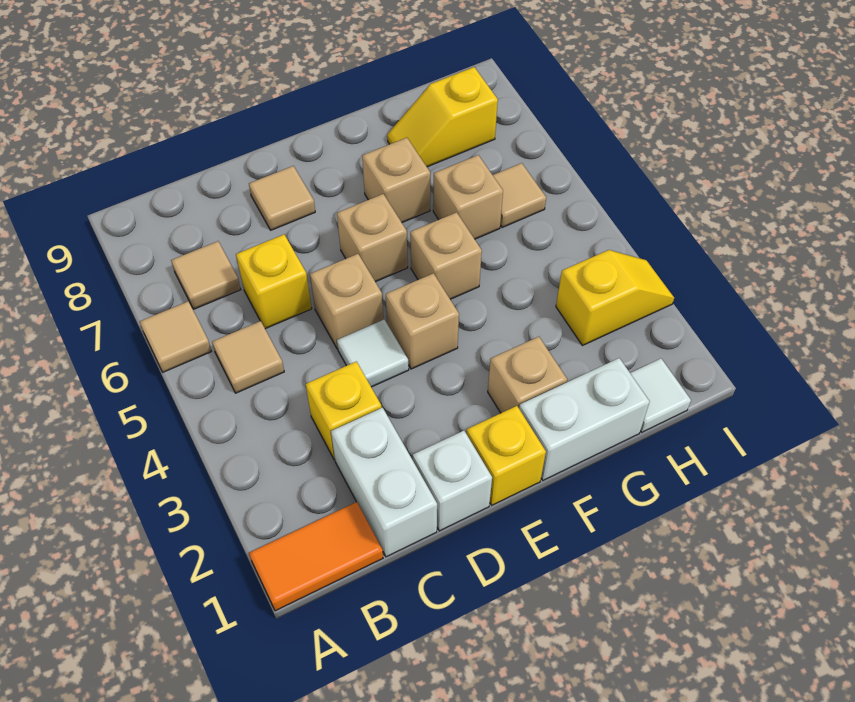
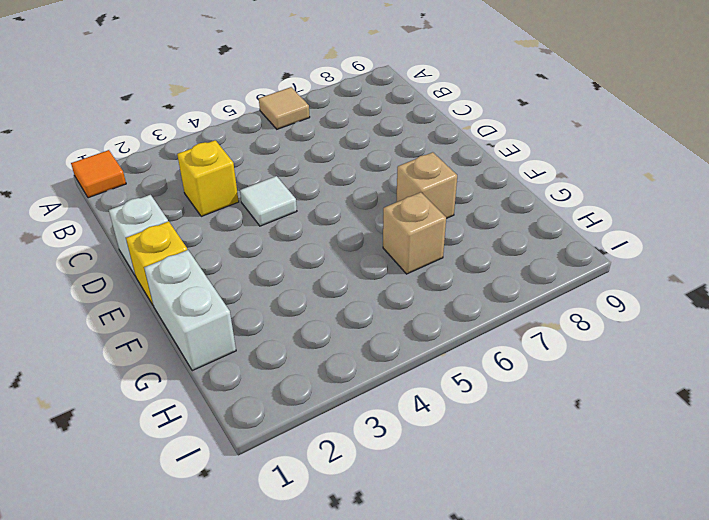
orange tile A1 level 1 -> orange tile A1:B1 level 1
none -> tan tile B5 level 1
none -> tan tile B7 level 1
none -> white brick C1:C2 level 1

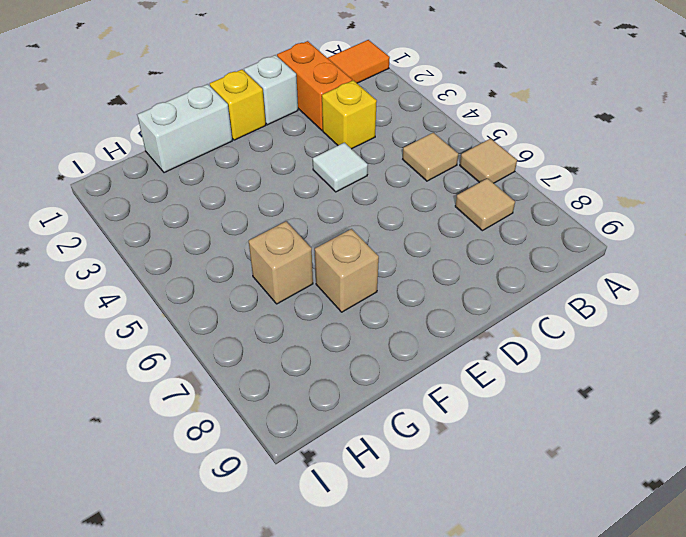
orange brick C1:C2 level 1 -> white brick C1:C2 level 1
none -> yellow brick C6 level 1
none -> tan brick D5 level 1
none -> tan tile D8 level 1

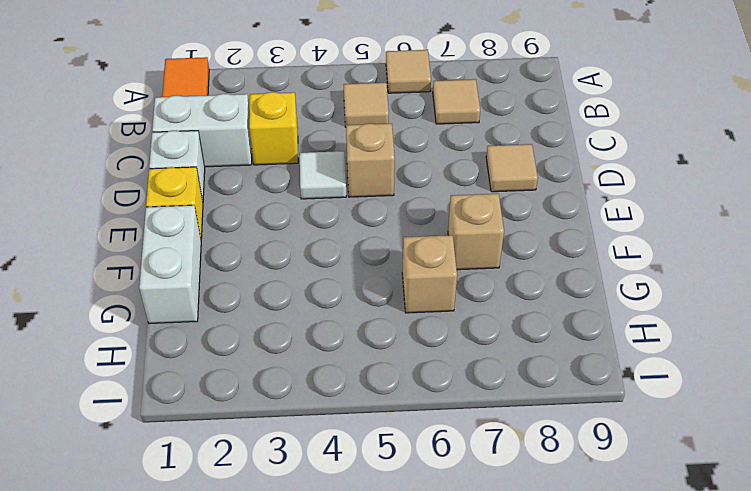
none -> yellow brick C6 level 1
none -> tan brick E4 level 1
none -> tan brick E6 level 1

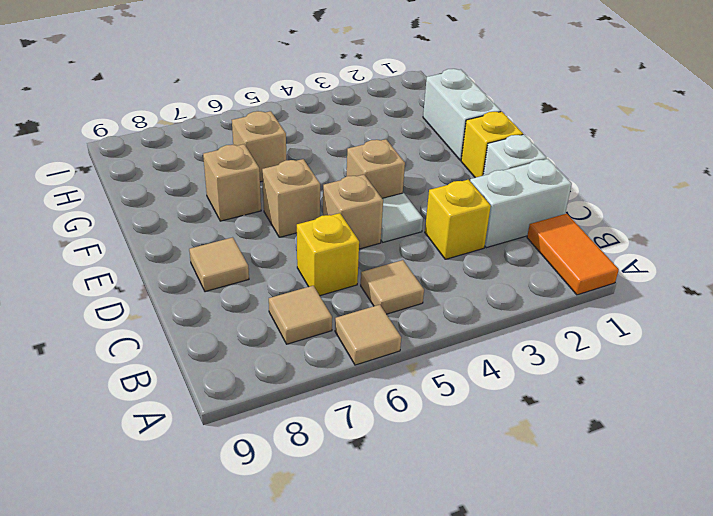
none -> tan brick F2 level 1
none -> tan brick F5 level 1
none -> yellow slope G8:H8 level 1 top H

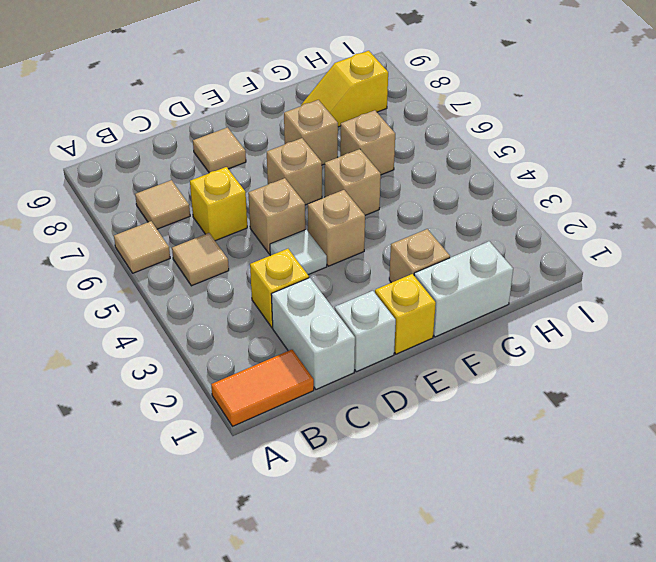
none -> white tile H1 level 1
none -> yellow slope H3:I3 level 1 top H
none -> tan tile H6 level 1

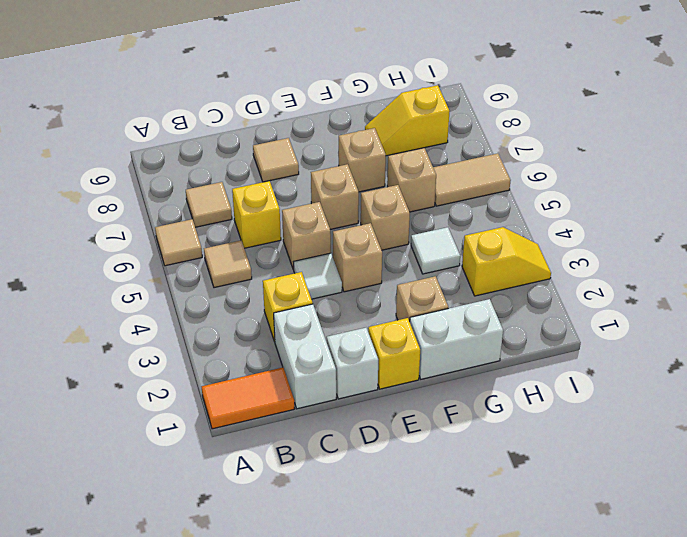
white tile G4 level 1 -> white tile H1 level 1
tan tile H6:I6 level 1 -> tan tile H6 level 1

